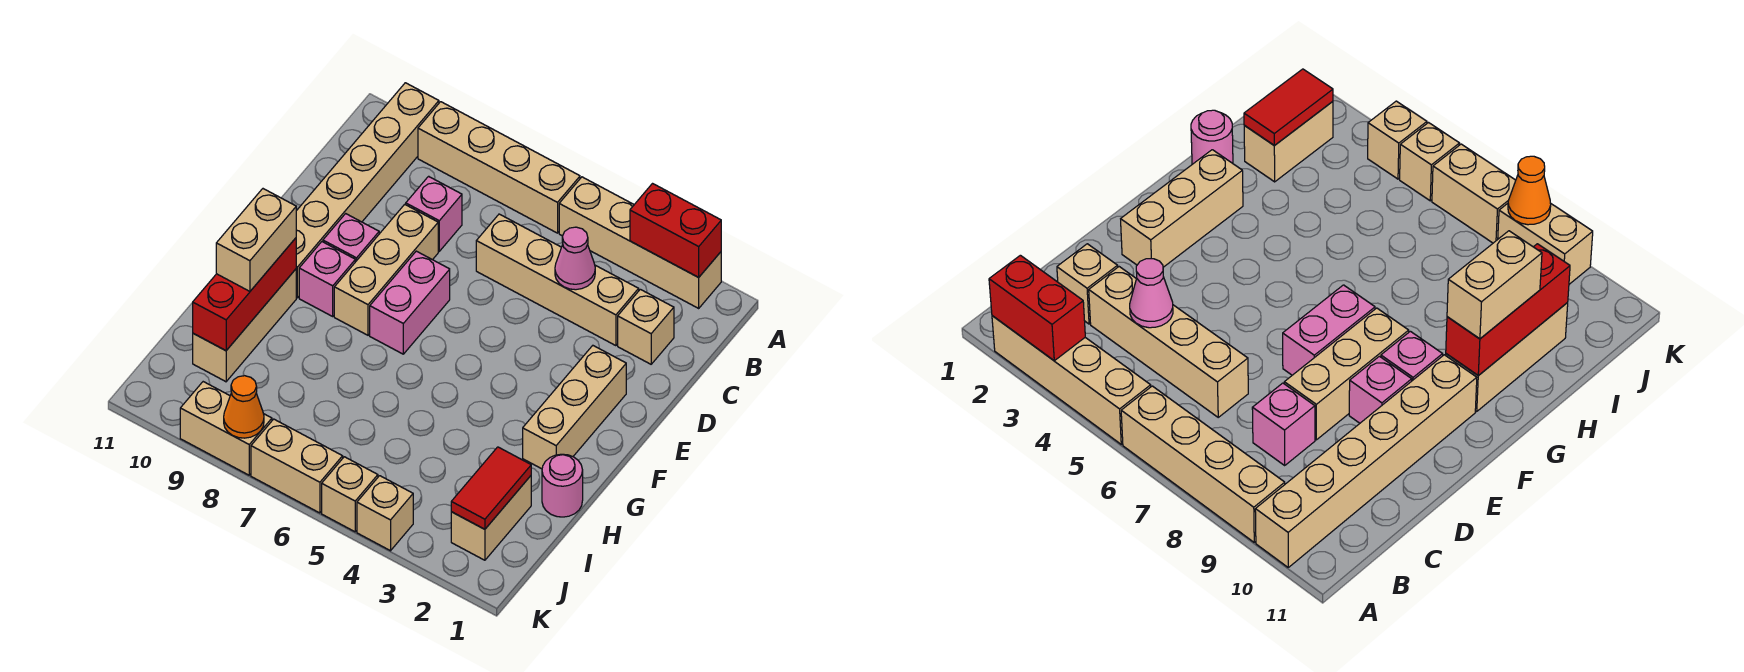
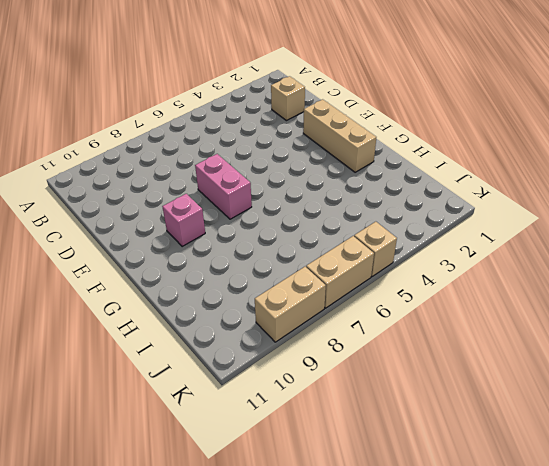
none -> tan brick A2:A5 level 1
none -> tan brick A6:A9 level 1
none -> tan brick A10:F10 level 1

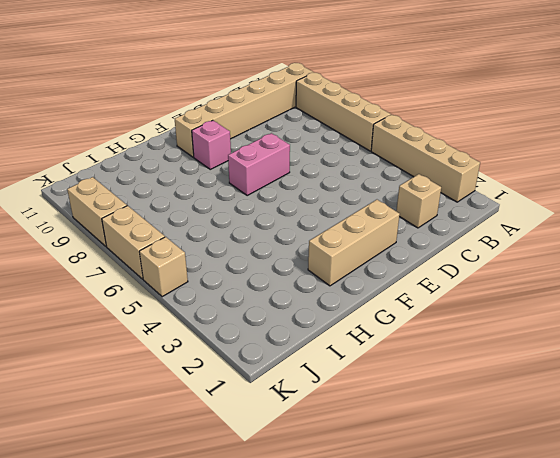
none -> tan brick C3:C6 level 1
none -> pink brick C8 level 1
none -> tan brick D8:F8 level 1

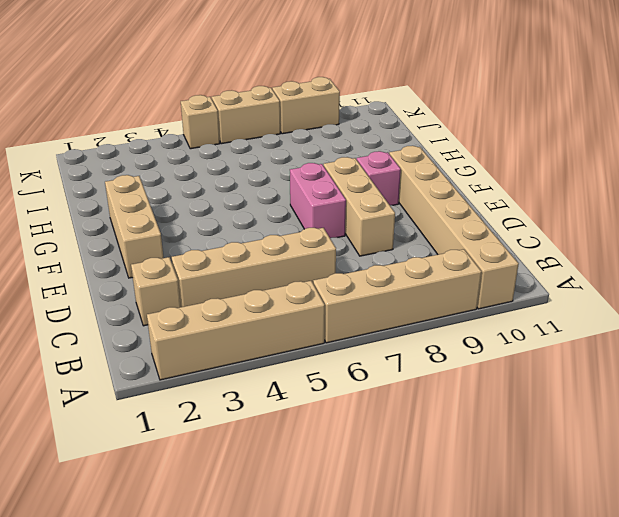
none -> pink brick C8 level 1
none -> pink brick E9 level 1
none -> tan brick G10:I10 level 1

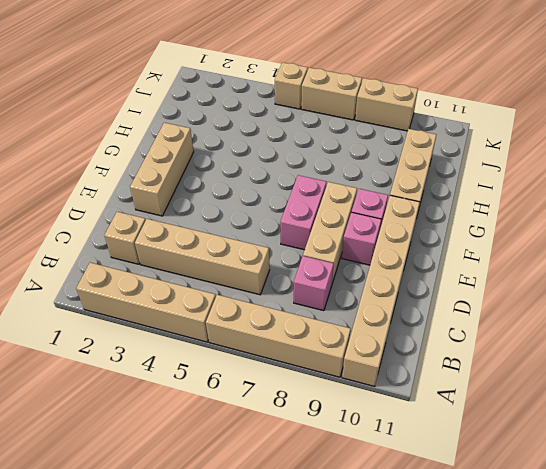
none -> pink round brick H1 level 1
none -> tan brick I2:J2 level 1
none -> tan brick K4 level 1

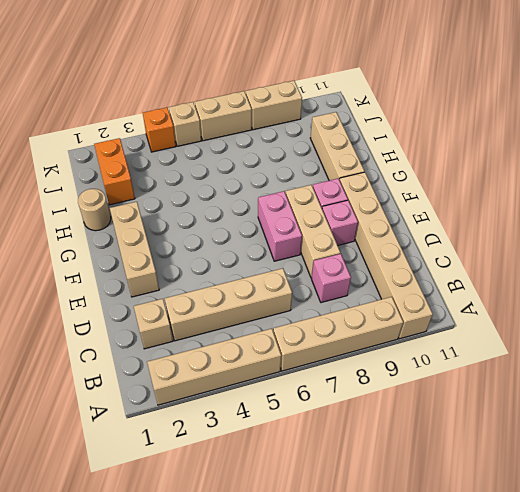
tan round brick H1 level 1 -> pink round brick H1 level 1
orange brick I2:J2 level 1 -> tan brick I2:J2 level 1
orange brick K4 level 1 -> tan brick K4 level 1
none -> red brick A2:A3 level 2
none -> pink cone C4 level 2
none -> red brick G10:I10 level 2

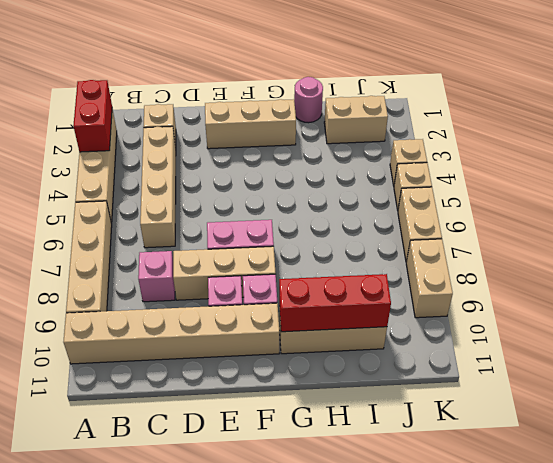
none -> pink cone C4 level 2
none -> red tile I2:J2 level 2
none -> orange cone K8 level 2

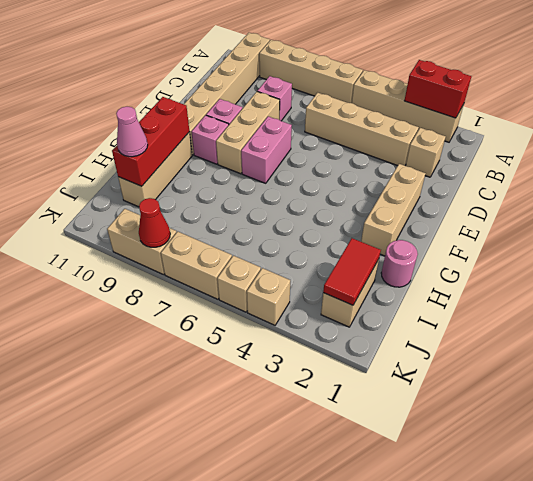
pink cone I10 level 3 -> pink cone C4 level 2
red cone K8 level 2 -> orange cone K8 level 2
none -> tan brick G10:H10 level 3

